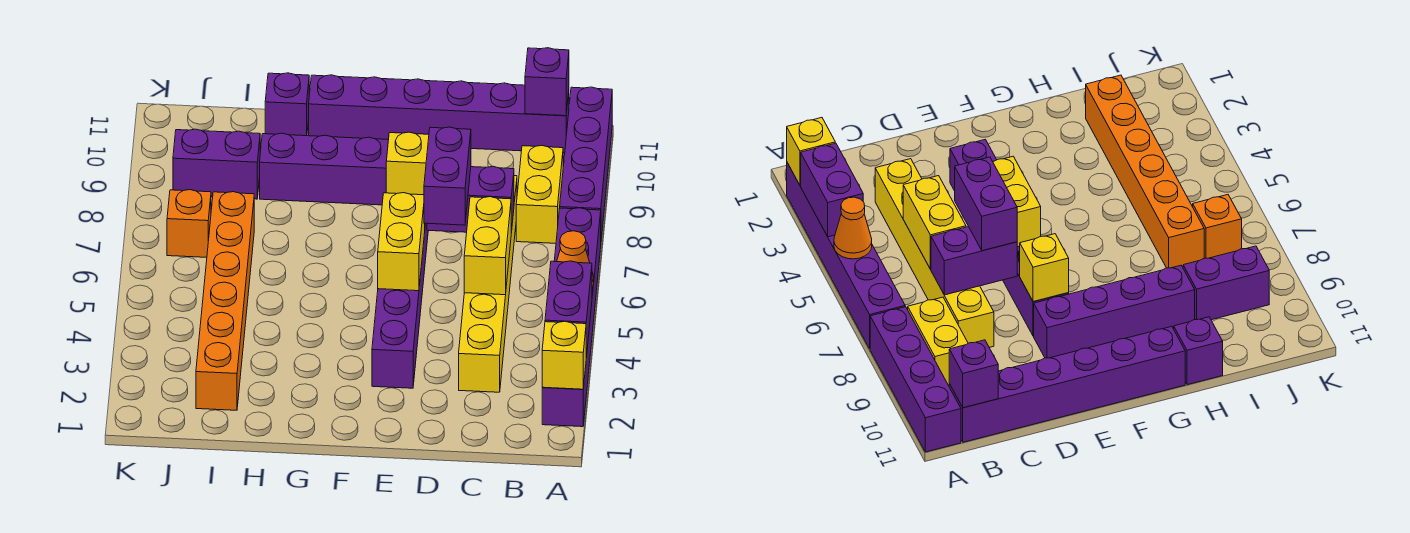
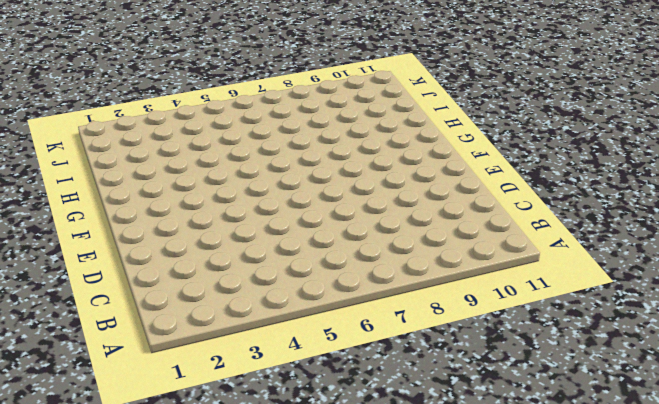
none -> purple brick A2:A7 level 1
none -> purple brick A8:A11 level 1
none -> yellow brick B8:B9 level 1

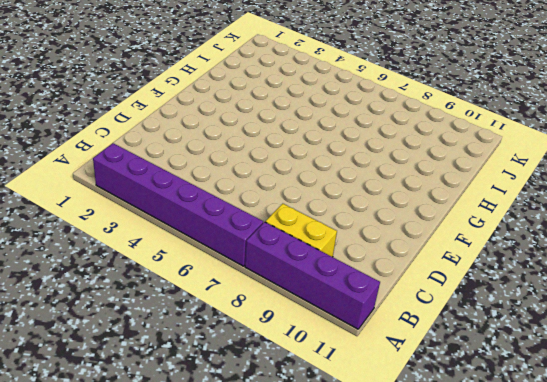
none -> purple brick B11:G11 level 1
none -> yellow brick C3:C8 level 1
none -> purple brick E3:E8 level 1

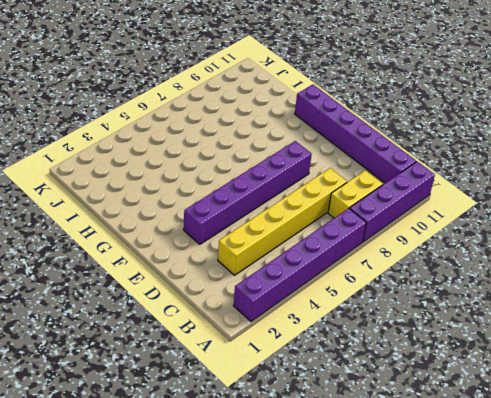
none -> purple brick E9:H9 level 1
none -> purple brick H11 level 1
none -> orange brick I2:I7 level 1

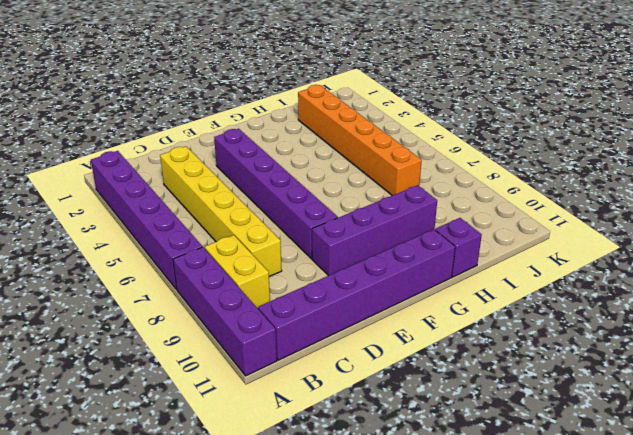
none -> purple brick I9:J9 level 1
none -> orange brick J7 level 1
none -> yellow brick A2 level 2

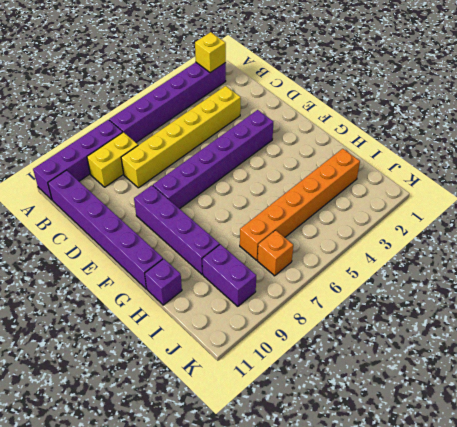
none -> purple brick A3:A4 level 2
none -> orange cone A5 level 2
none -> purple brick B11 level 2

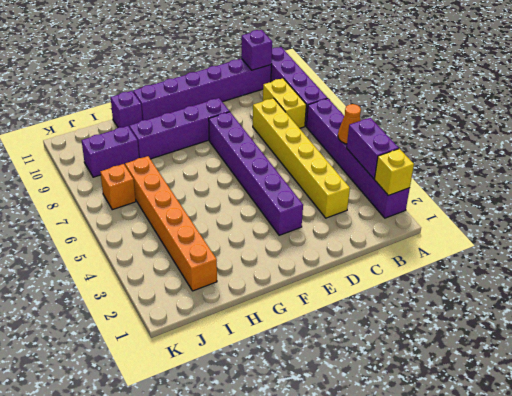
none -> yellow brick C5:C6 level 2
none -> purple brick C7:D7 level 2
none -> yellow brick E5:E6 level 2

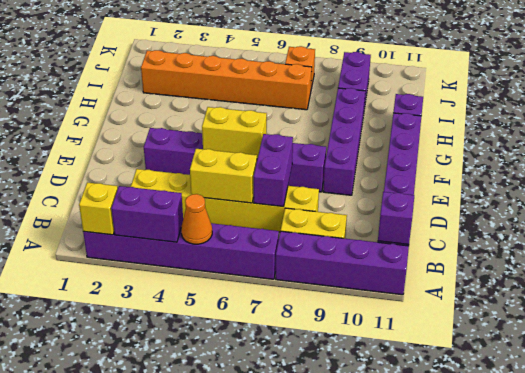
none -> yellow brick E8 level 2
none -> purple brick D6:D7 level 3

